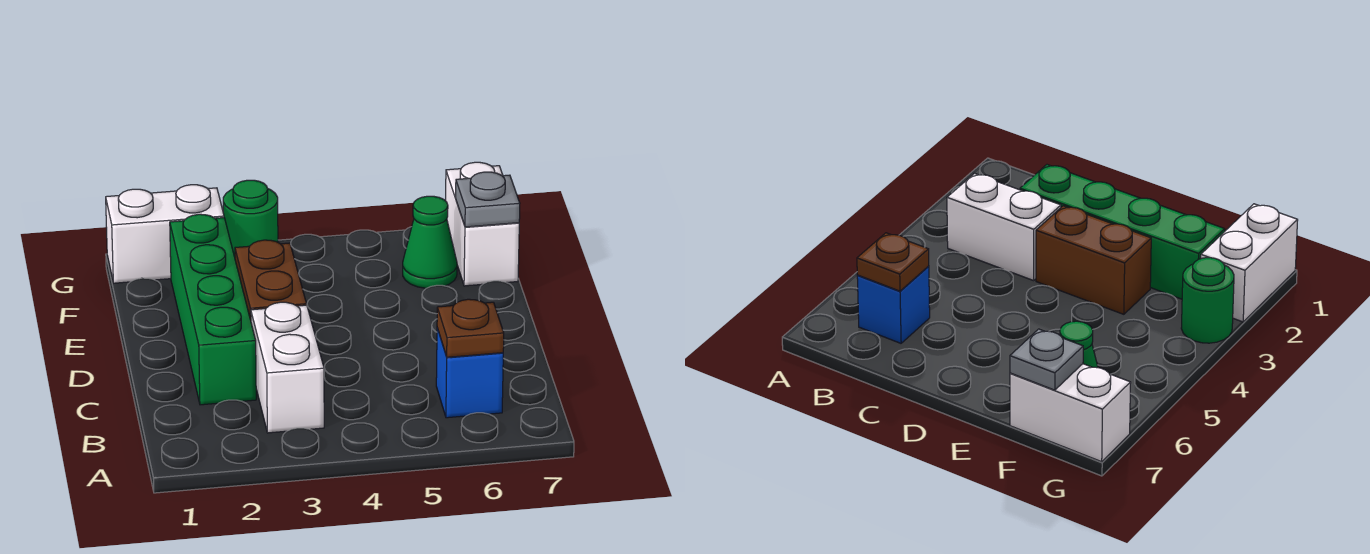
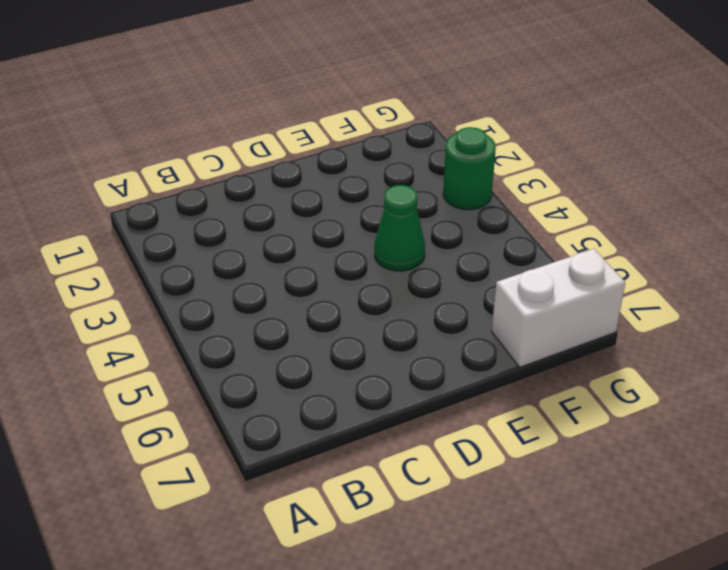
green cone E4 level 1 -> green cone F6 level 1
none -> white brick B3:C3 level 1
none -> blue brick B6 level 1

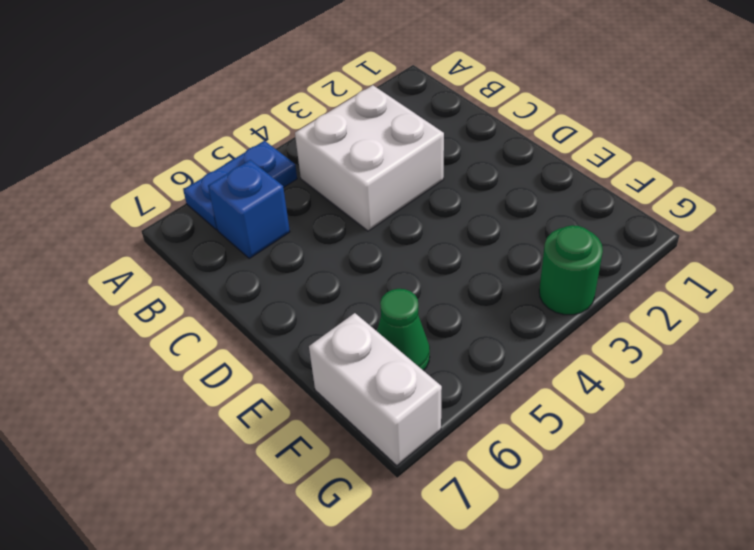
blue plate A5:A6 level 1 -> none
white brick B3:C4 level 1 -> white brick B3:C3 level 1
none -> green brick C2:F2 level 1
none -> brown brick D3:E3 level 1

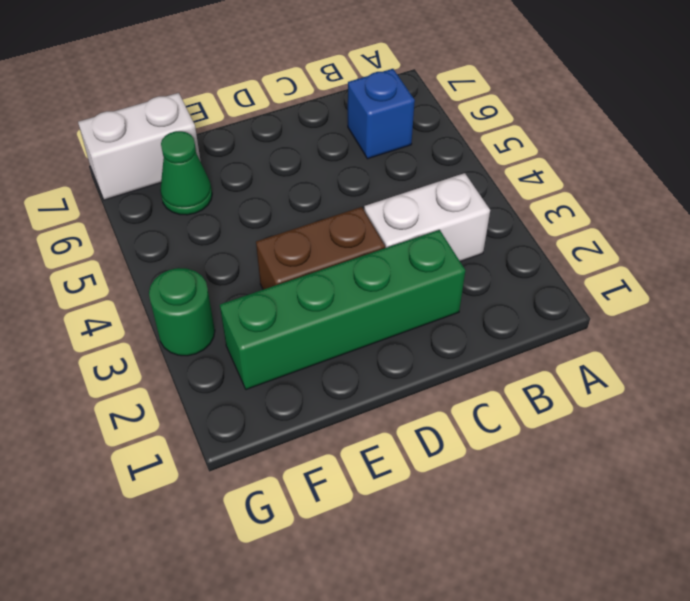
none -> white brick G1:G2 level 1
none -> brown plate B6 level 2

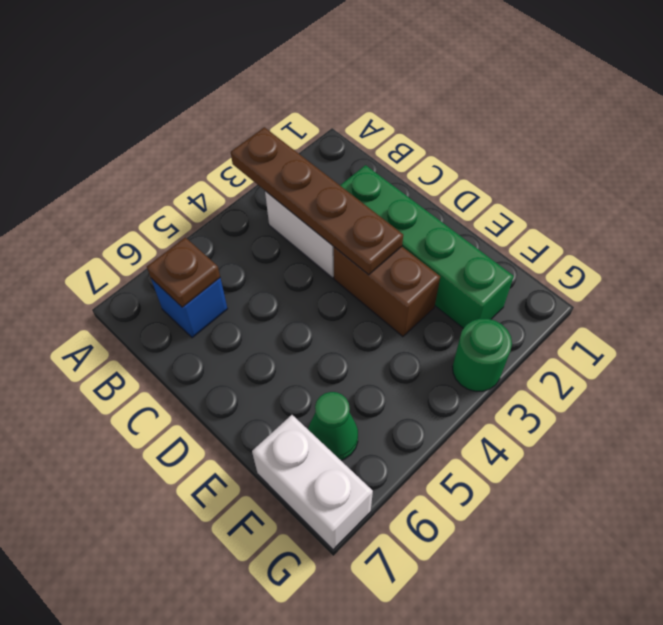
brown plate A3:D3 level 2 -> none
none -> white brick G1:G2 level 1
none -> grey plate F7 level 2

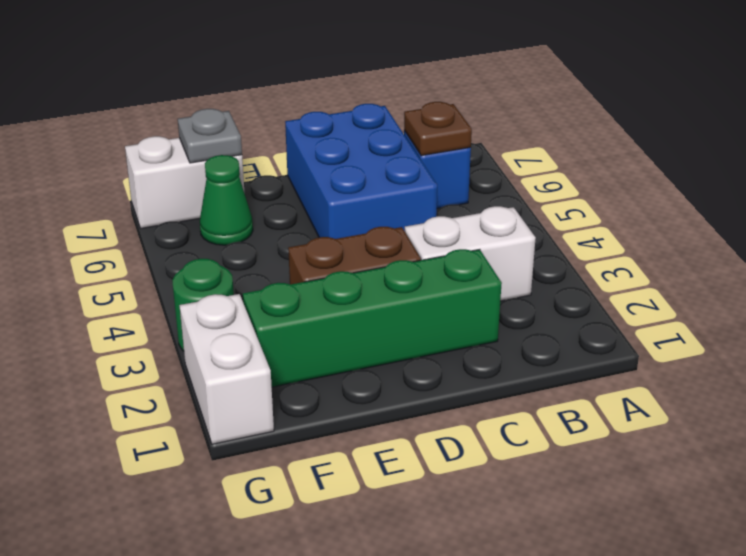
blue brick C5:D7 level 1 -> none

